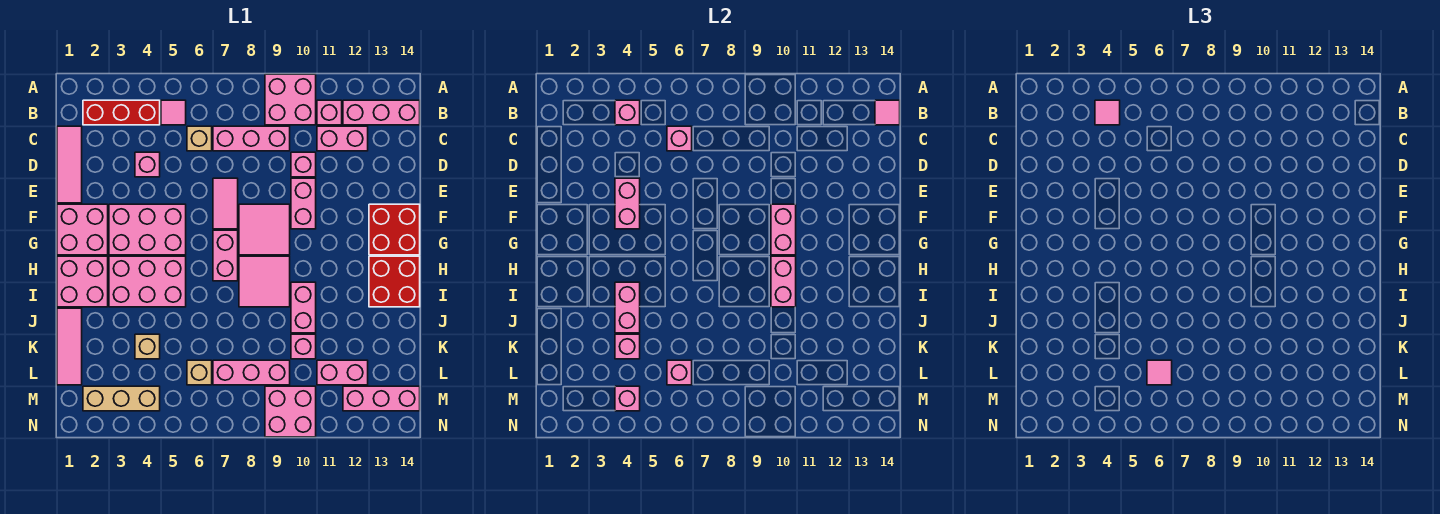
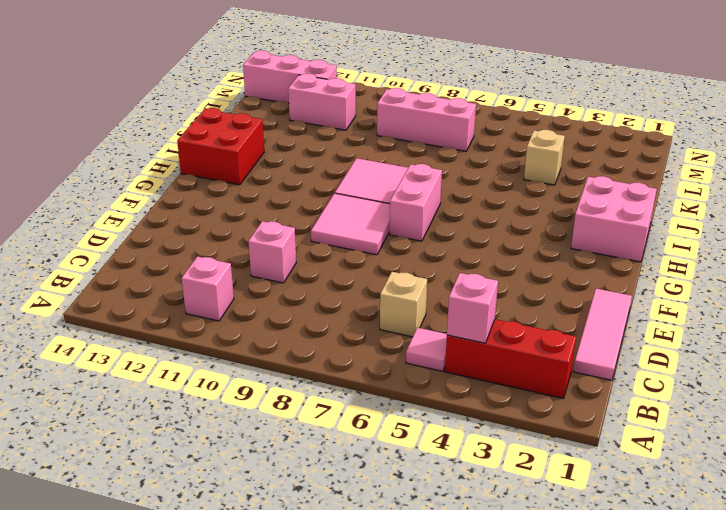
none -> pink brick A9:B10 level 1
none -> pink brick B12:B14 level 1
none -> pink brick C7:C9 level 1
none -> pink brick C11:C12 level 1

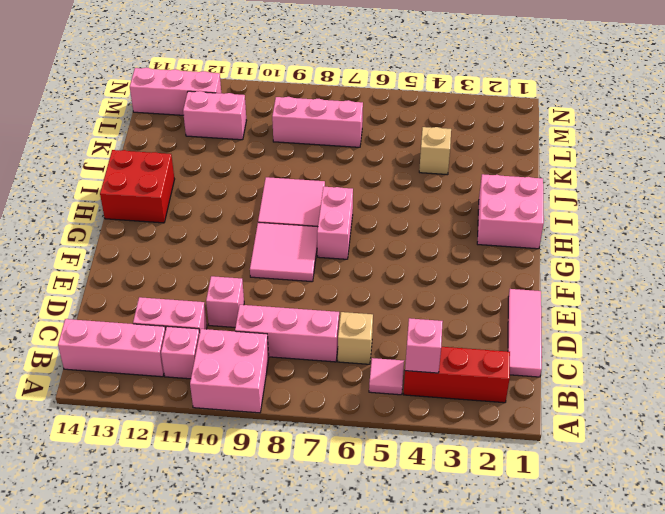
none -> pink brick D4 level 1
none -> pink tile E7:F7 level 1
none -> pink brick E10:F10 level 1
none -> pink brick F1:G2 level 1

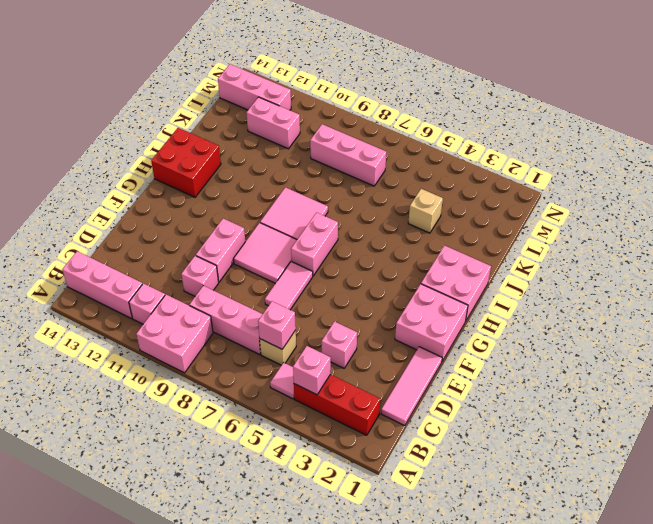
none -> pink brick C11:C12 level 1
none -> pink brick F3:G5 level 1
none -> red brick F13:G14 level 1
none -> pink brick H3:I5 level 1

